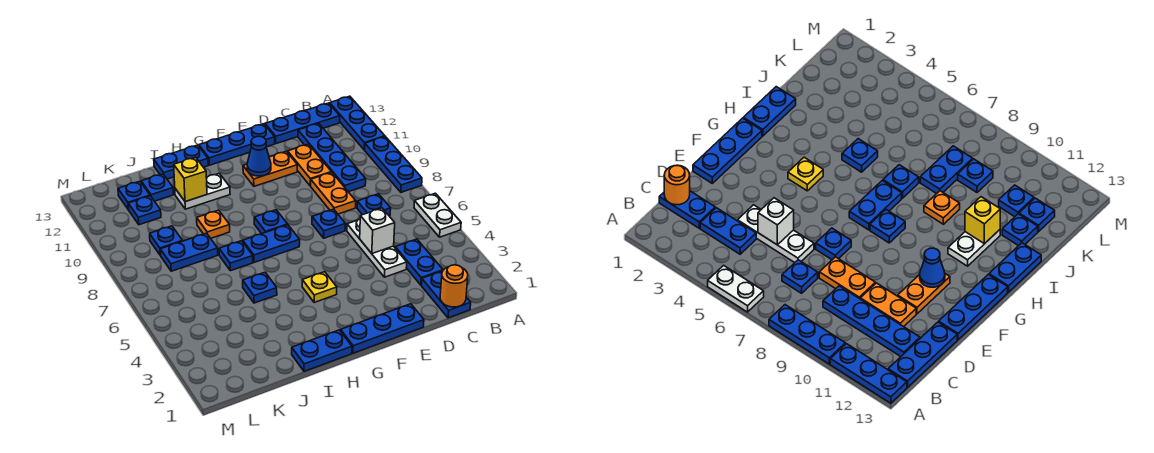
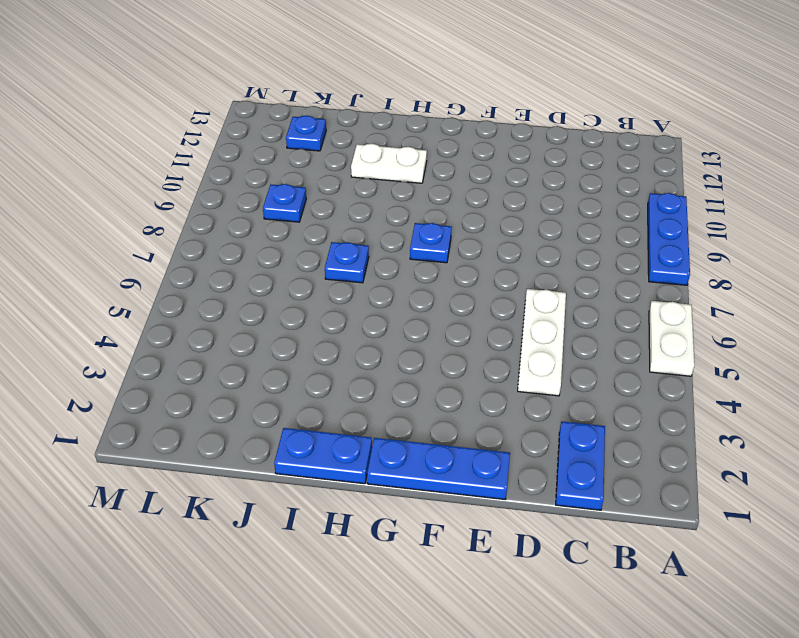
none -> blue plate A11:A13 level 1
none -> blue plate B13:D13 level 1
none -> blue plate C3:C4 level 1
none -> blue plate C7 level 1

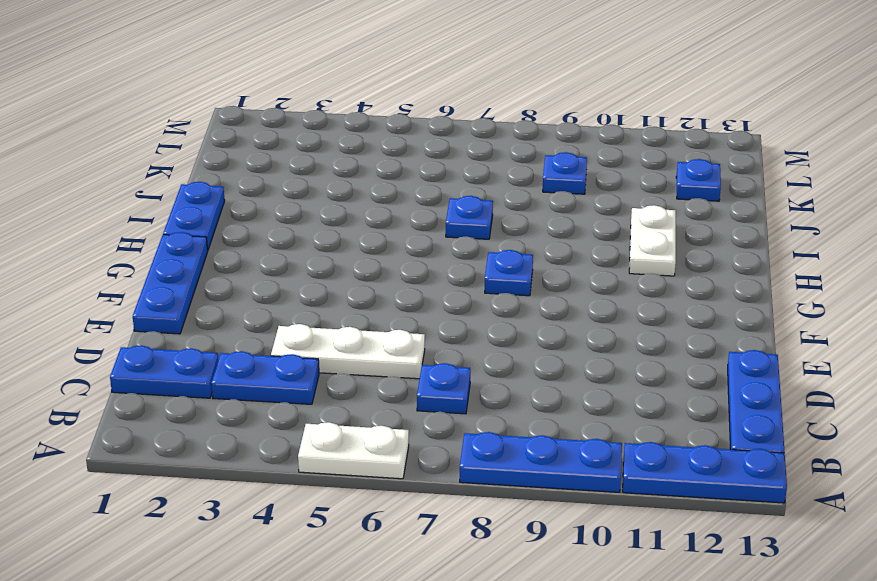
none -> blue plate C9:C12 level 1
none -> orange plate D8:D9 level 1
none -> orange plate D10:D11 level 1
none -> blue plate E7 level 1

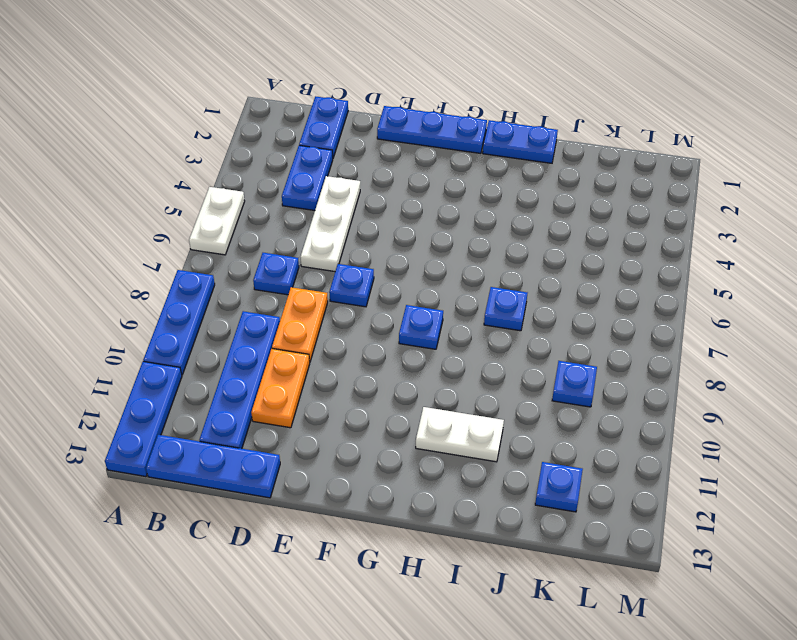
none -> orange plate E11:F11 level 1
none -> blue plate E13:G13 level 1
none -> yellow plate G4 level 1
none -> blue plate G7:H7 level 1

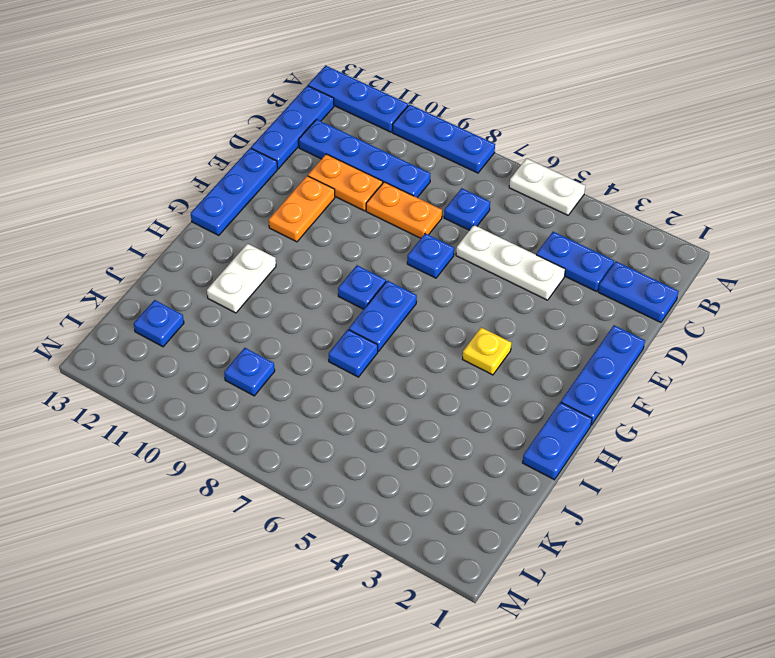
none -> blue plate H13:I13 level 1
none -> blue plate I5 level 1
none -> orange plate I9 level 1
none -> blue plate J8:K8 level 1

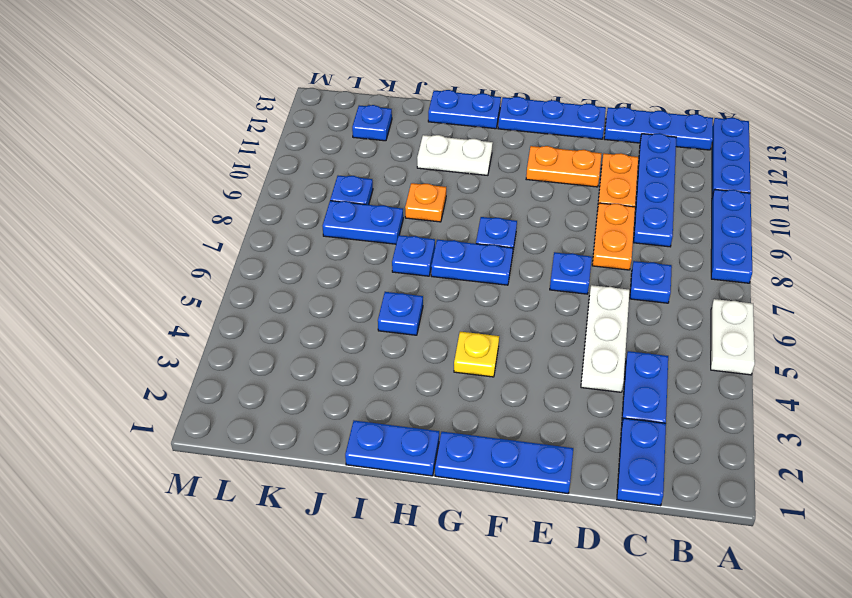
none -> blue plate J12 level 1
none -> blue plate K11 level 1
none -> orange round brick C1 level 2
none -> white brick D5 level 2

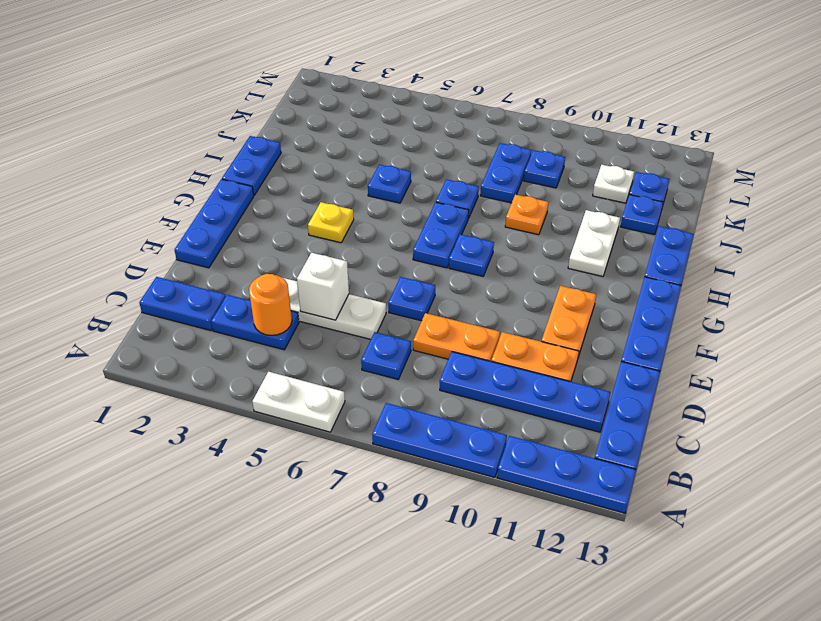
orange round brick C4 level 2 -> orange round brick C1 level 2
white plate K11 level 1 -> blue plate K11 level 1
none -> blue cone F11 level 2
none -> yellow brick I11 level 2

